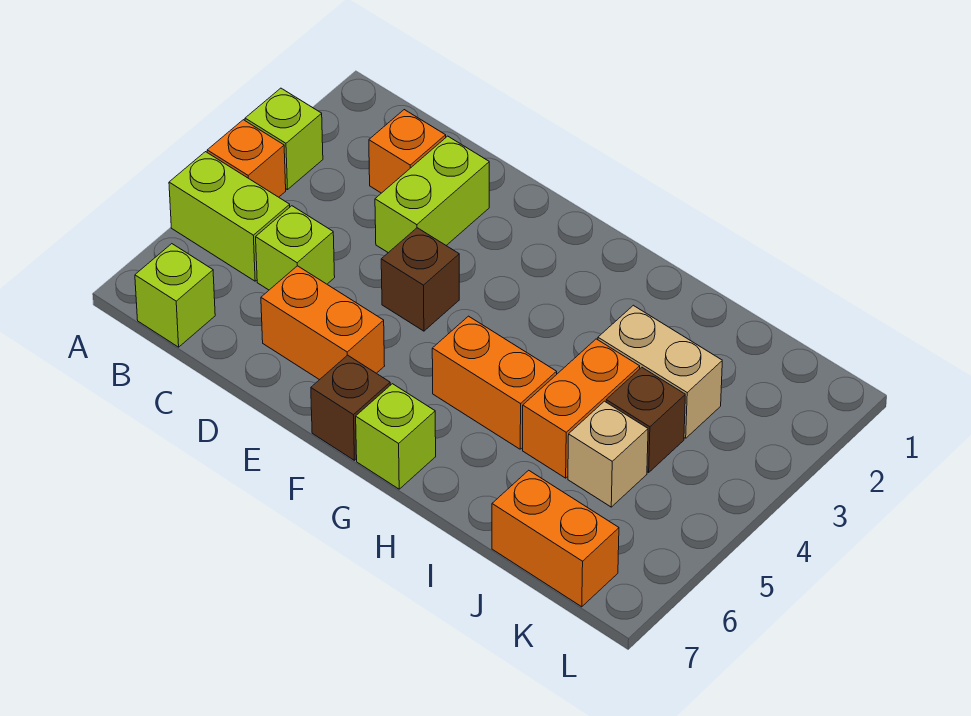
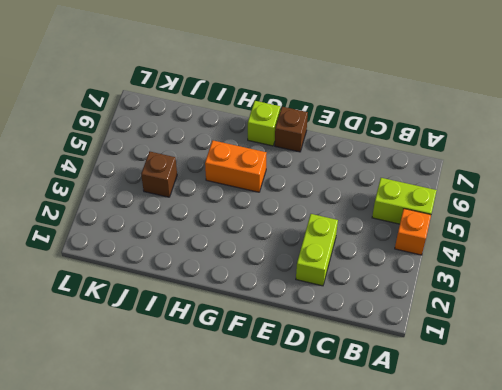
none -> lime brick A3 level 1
none -> lime brick B7 level 1
none -> orange brick C2 level 1

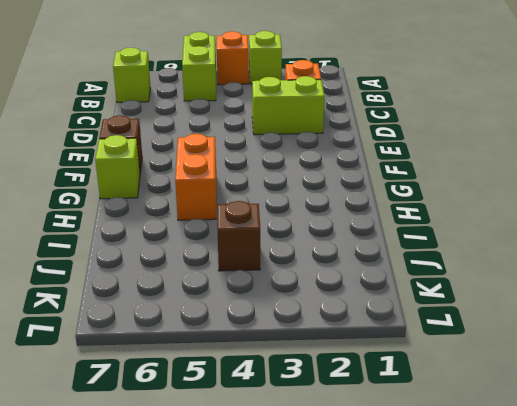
none -> lime brick C5 level 1
none -> orange brick D6:E6 level 1
none -> brown brick E4 level 1

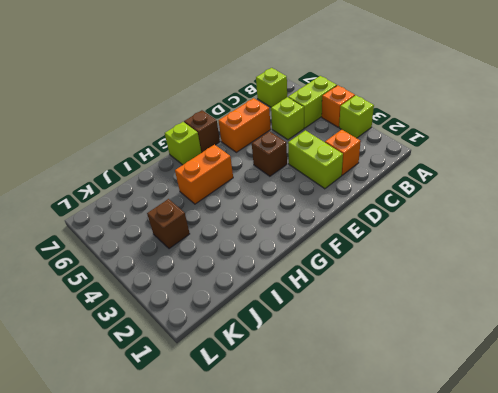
none -> tan brick I3:J3 level 1
none -> orange brick I4:I5 level 1
none -> tan brick J5 level 1

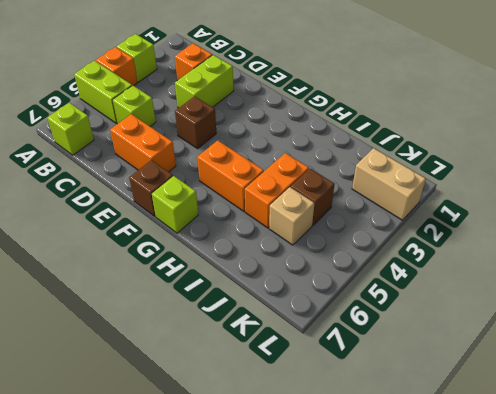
tan brick K2:L2 level 1 -> tan brick I3:J3 level 1
none -> orange brick J7:K7 level 1

